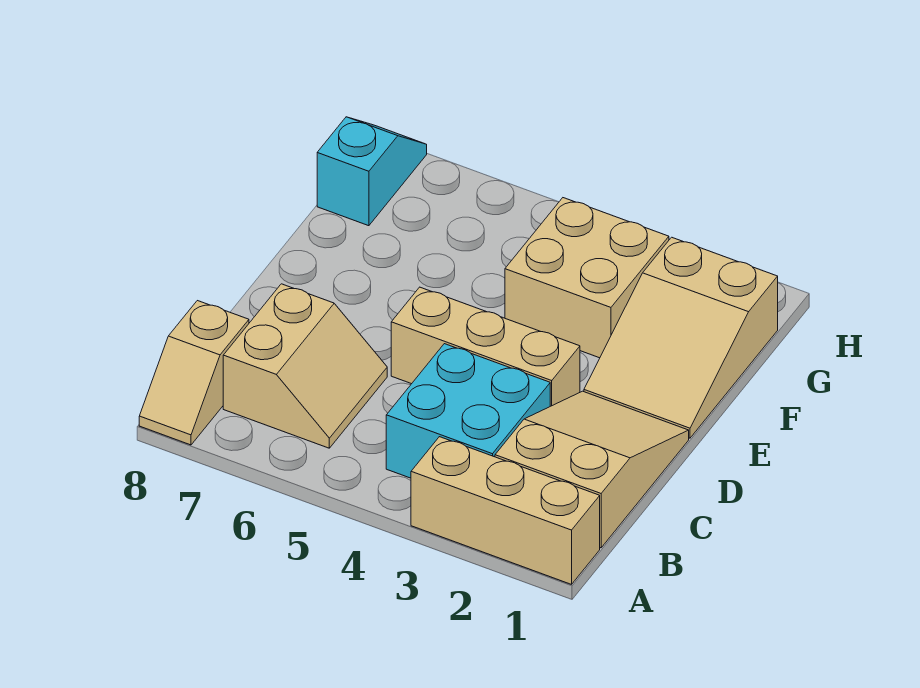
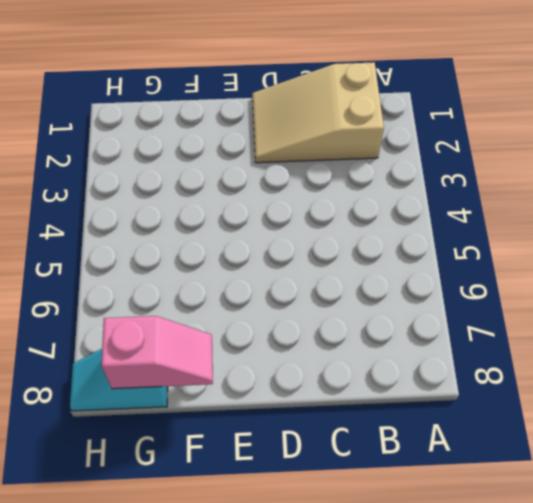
pink slope F8:G8 level 2 top G -> none
none -> tan brick A1:A3 level 1
none -> tan slope A8:B8 level 1 top B

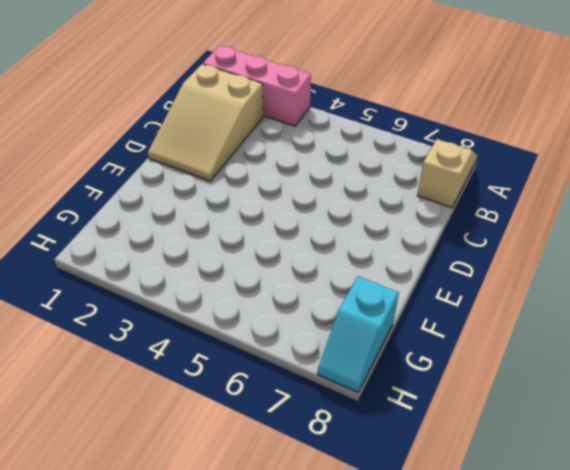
pink brick A1:A3 level 1 -> tan brick A1:A3 level 1
none -> cyan brick B3:C4 level 1
none -> tan slope B6:C7 level 1 top 7

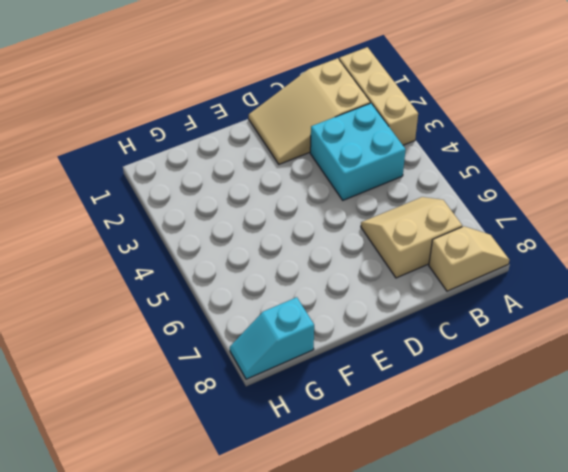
none -> tan brick D3:D5 level 1
none -> tan slope E1:G2 level 1 top G

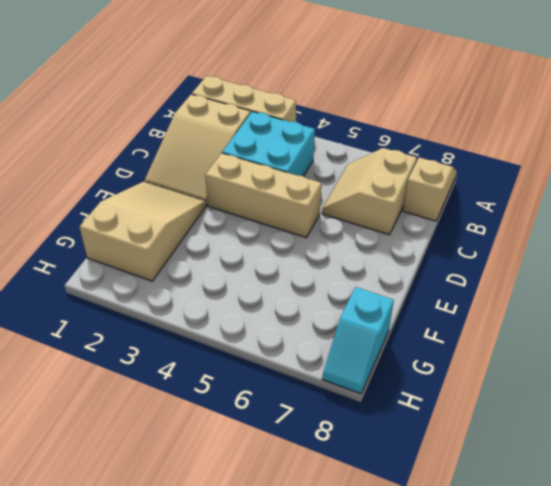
none -> tan brick F3:G4 level 1

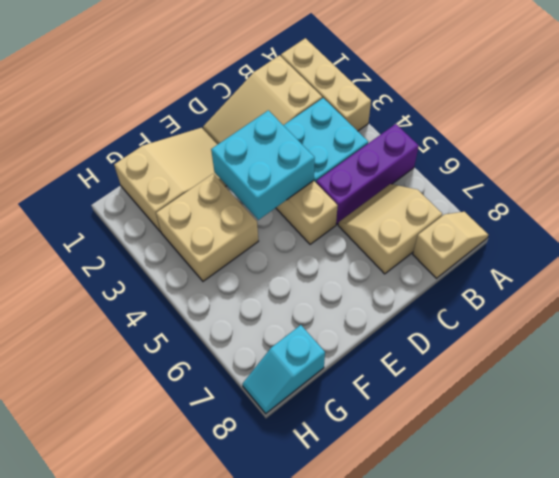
purple brick A5:C5 level 1 -> none
cyan brick D3:E4 level 2 -> none

